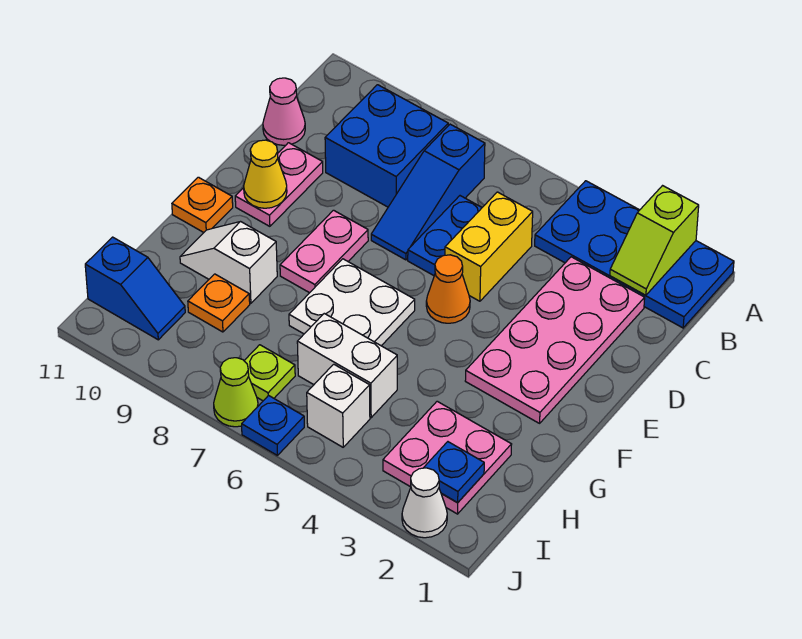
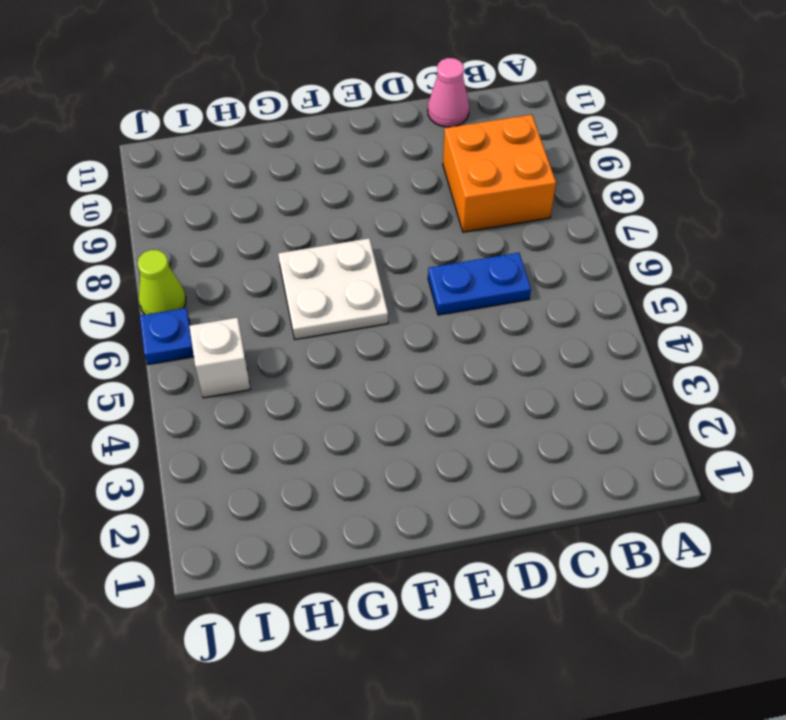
orange brick B8:C9 level 1 -> blue brick B8:C9 level 1
none -> blue plate A1:B4 level 1
none -> blue slope B7:D7 level 1 top B
none -> pink plate C2:F3 level 1

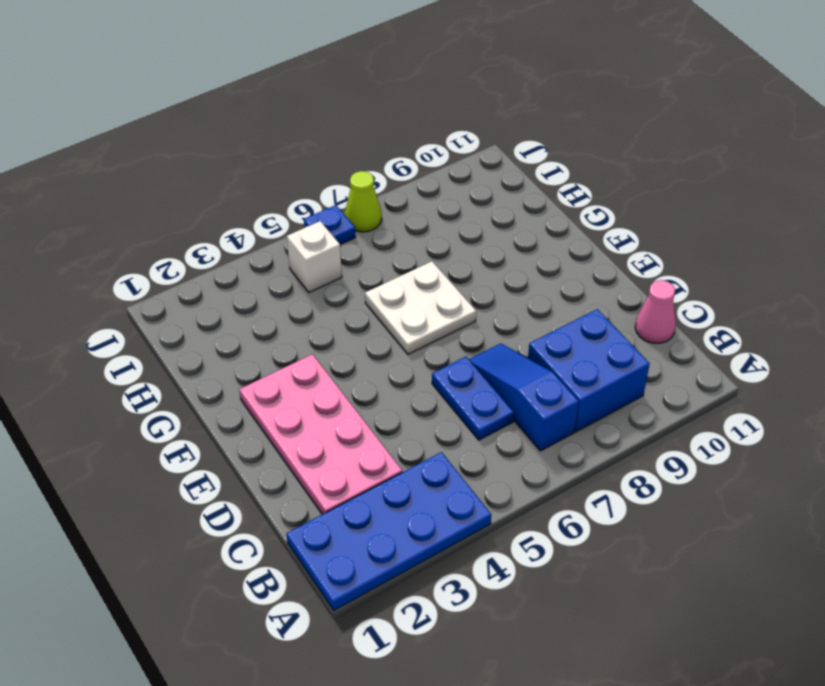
none -> yellow brick C5:D5 level 1
none -> pink plate D10:E10 level 1
none -> orange cone E5 level 1

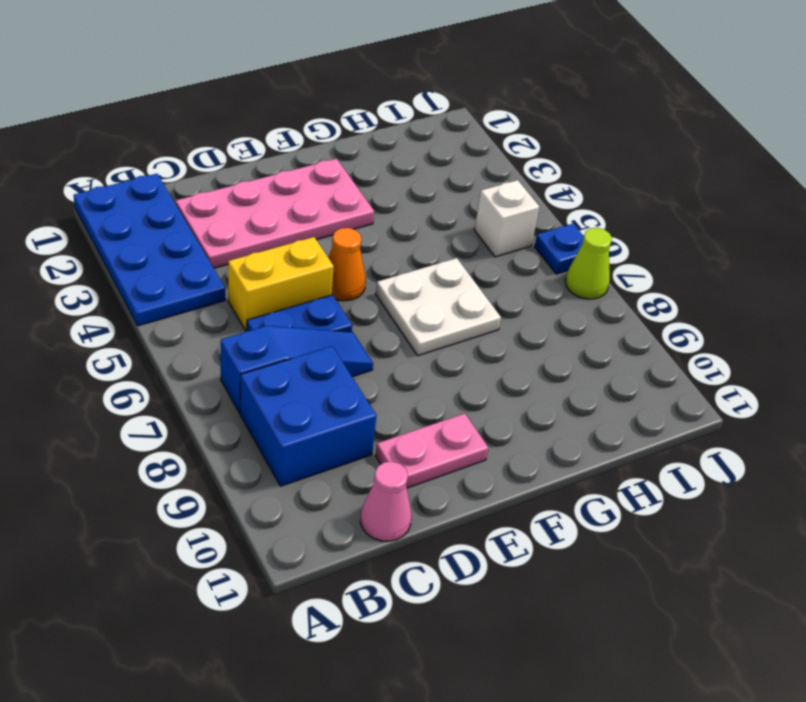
none -> pink plate E8:F8 level 1
none -> orange plate F11 level 1
none -> white slope G9:G10 level 1 top 9

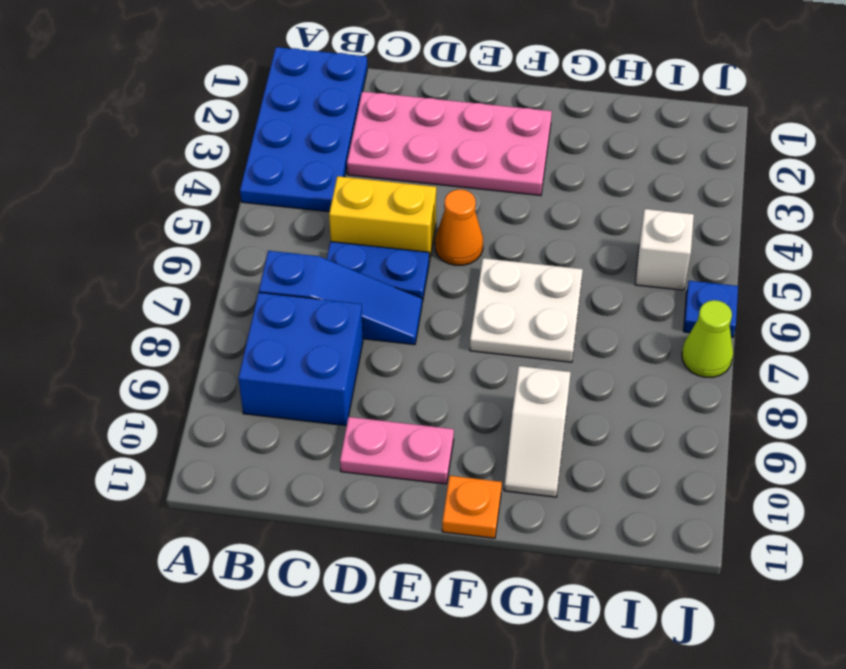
none -> pink cone C11 level 1
none -> pink plate E8:F8 level 1
none -> pink plate H2:I3 level 1

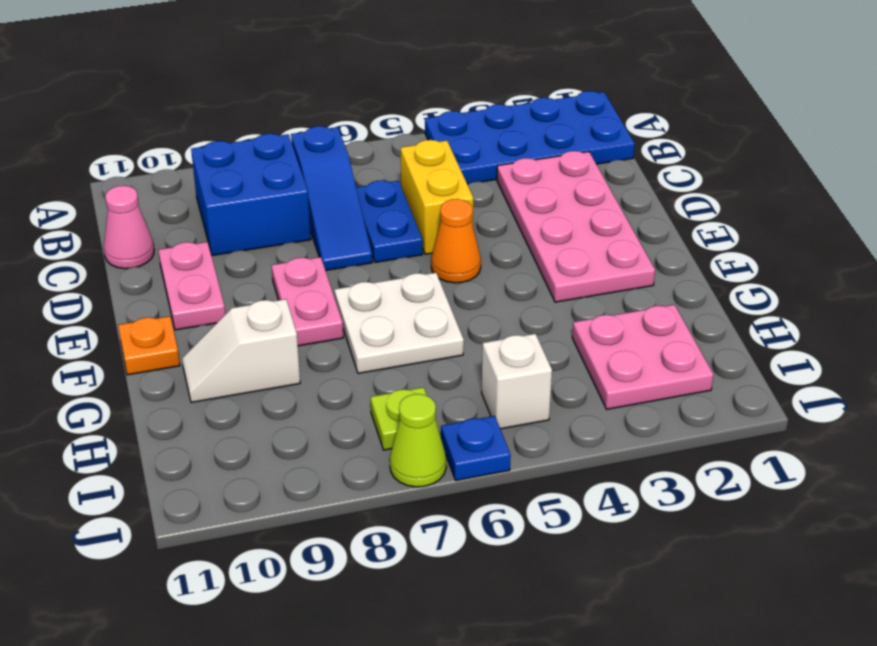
none -> white brick H5:H6 level 1
none -> orange plate H9 level 1
none -> blue slope I10:I11 level 1 top 11

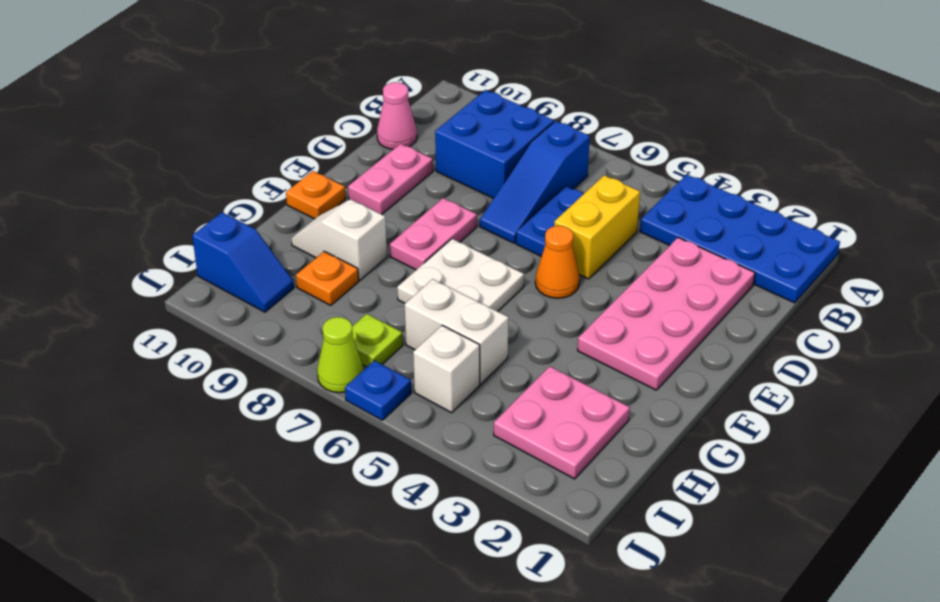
none -> white cone J2 level 1
none -> lime slope A2:B2 level 2 top A
none -> yellow cone E10 level 2

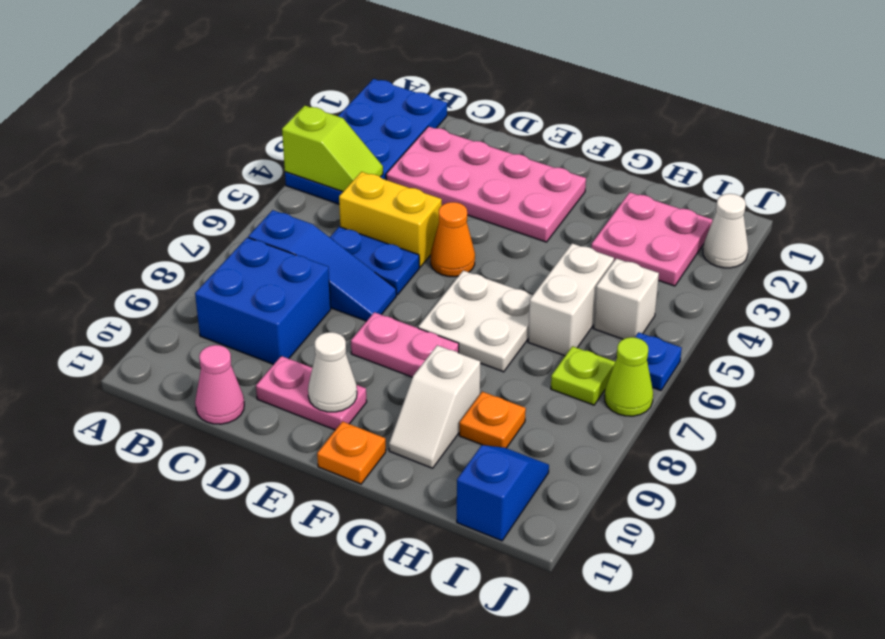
lime slope A4:B4 level 2 top A -> lime slope A2:B2 level 2 top A
white cone E10 level 2 -> yellow cone E10 level 2
none -> blue plate I2 level 2

